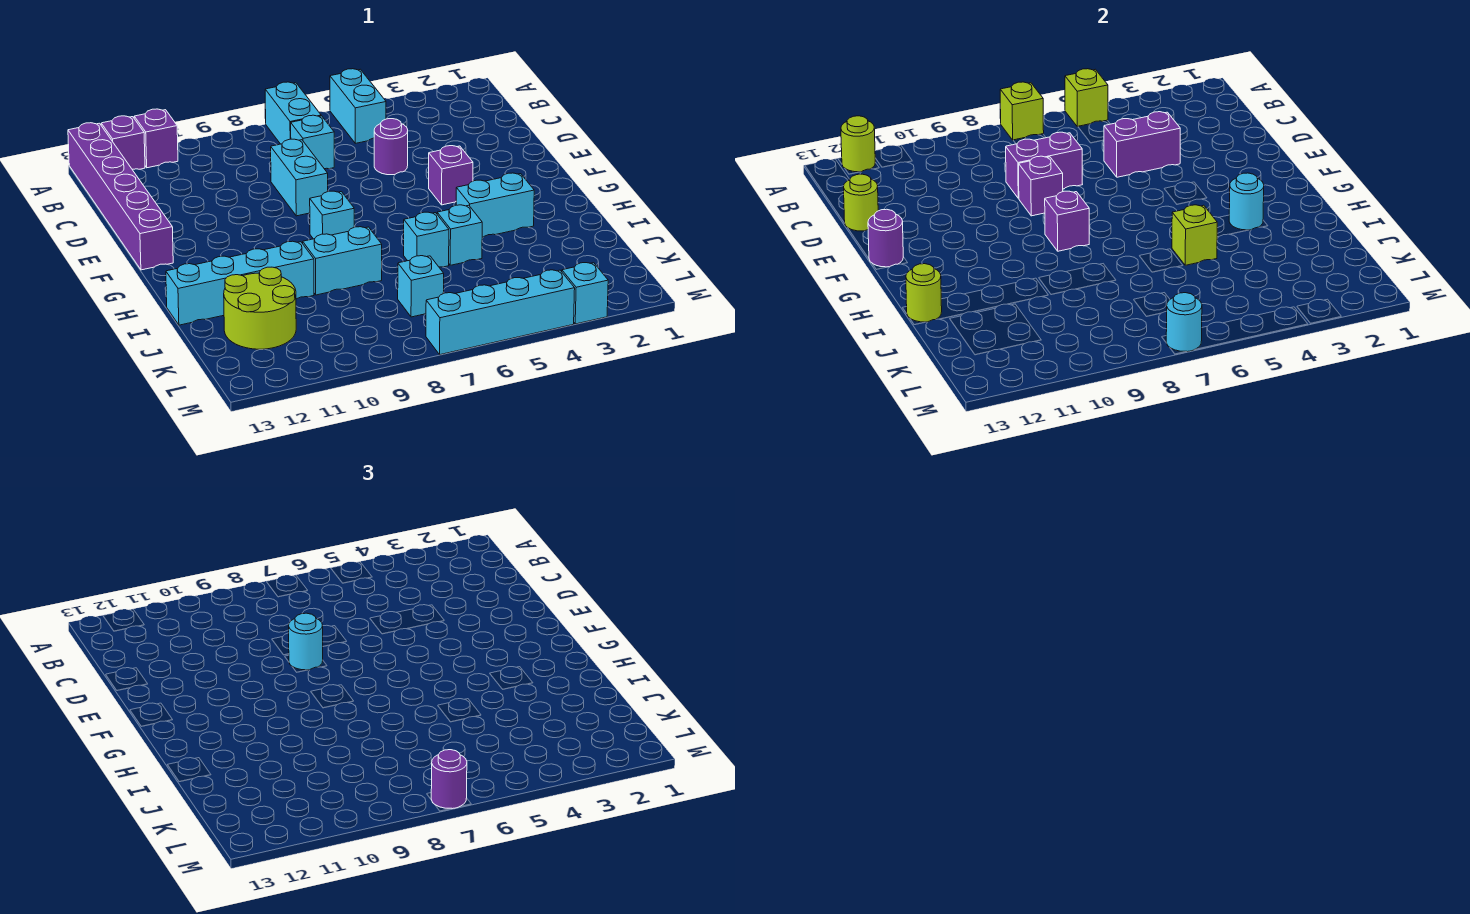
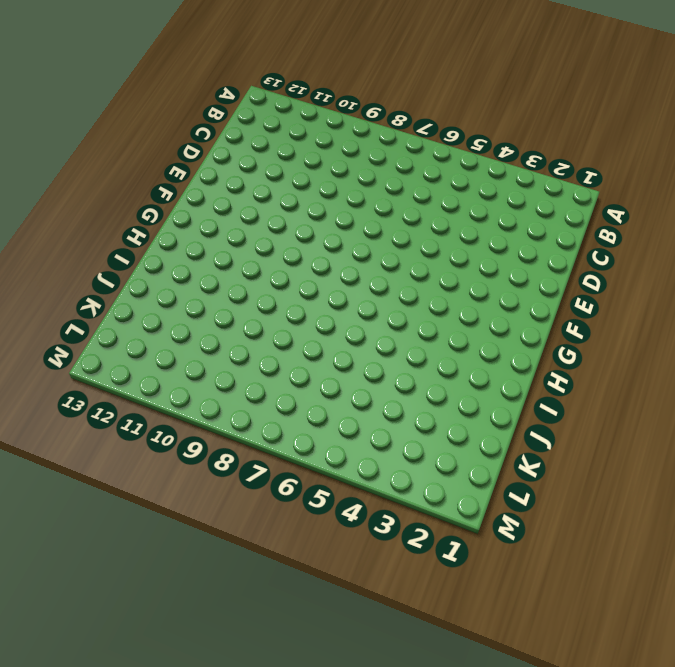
none -> cyan brick A5:B5 level 1
none -> cyan brick A7:B7 level 1
none -> purple brick A11 level 1
none -> purple brick A12 level 1

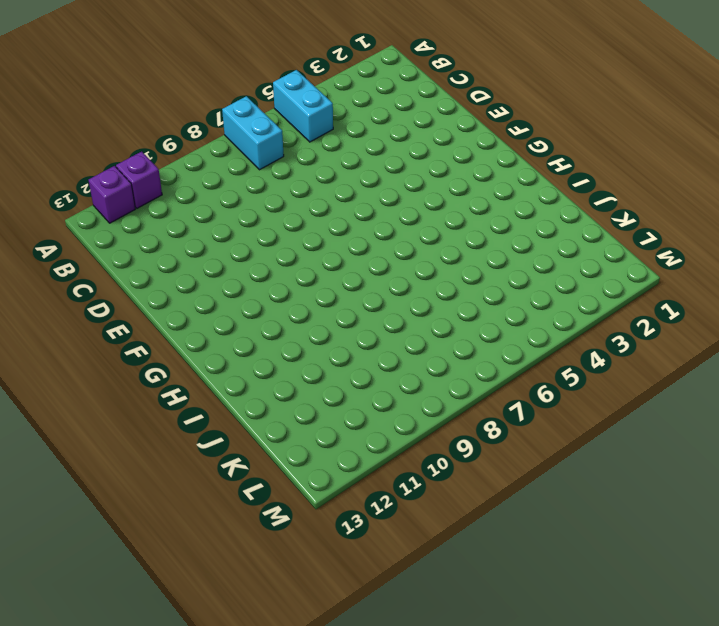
none -> purple brick A13:F13 level 1
none -> cyan brick C7 level 1
none -> purple round brick D5 level 1
none -> cyan brick D8:E8 level 1

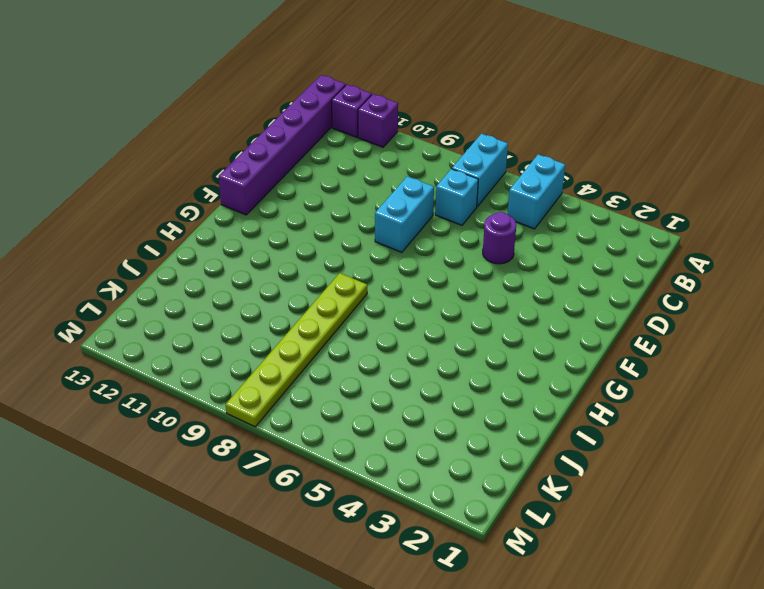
lime plate H8:M8 level 1 -> cyan brick I8:I9 level 1
none -> purple brick F4 level 1
none -> cyan brick G8 level 1
none -> cyan brick H3:H4 level 1
none -> cyan brick I5 level 1

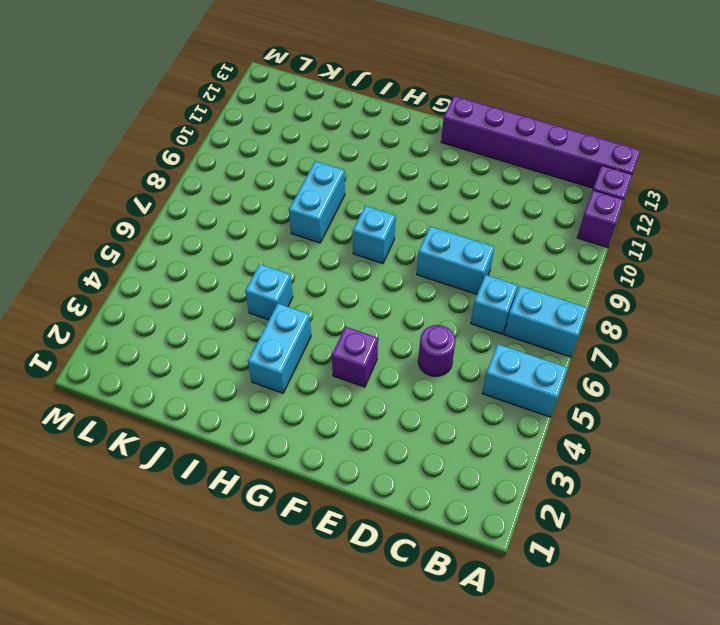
none -> cyan brick I6 level 1
none -> cyan brick I10:I13 level 1
none -> lime round brick J11:K12 level 1
none -> cyan brick K7 level 1

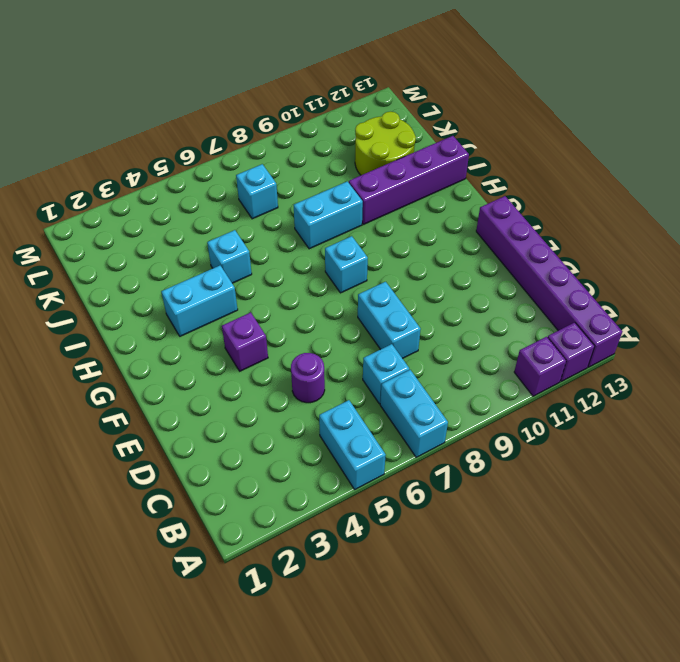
purple brick I10:I13 level 1 -> cyan brick I10:I13 level 1
none -> cyan brick I6 level 1
none -> cyan brick M3 level 1
none -> cyan brick M4:M7 level 1
none -> lime brick A5 level 2

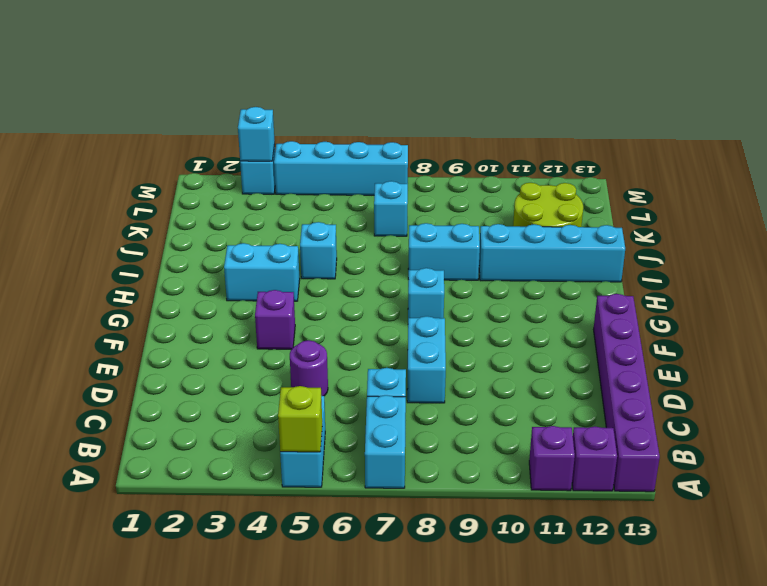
cyan brick M3 level 2 -> cyan brick I6 level 1
none -> lime brick A7 level 2
none -> lime round brick A12 level 2
none -> purple brick D4:D5 level 2
none -> purple brick D7:D8 level 2

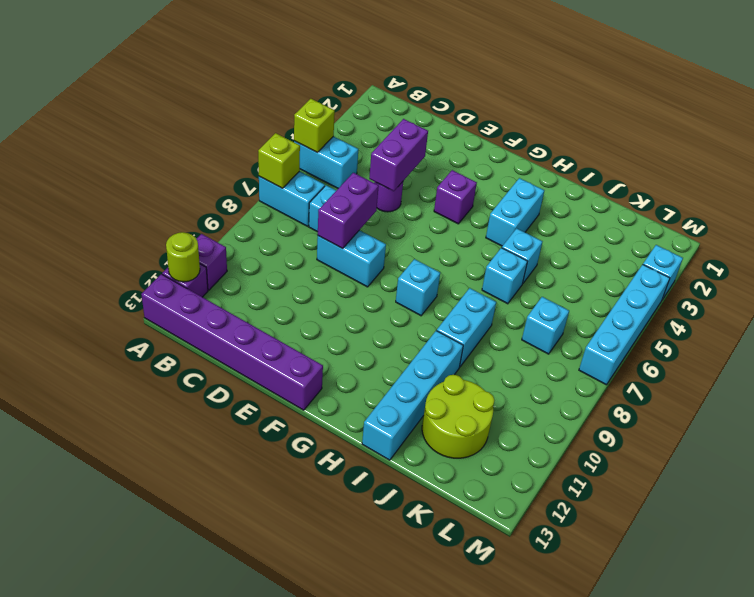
none -> lime round brick D13 level 2
none -> purple brick E8 level 2
none -> purple round brick F13 level 2
none -> purple brick G8 level 2

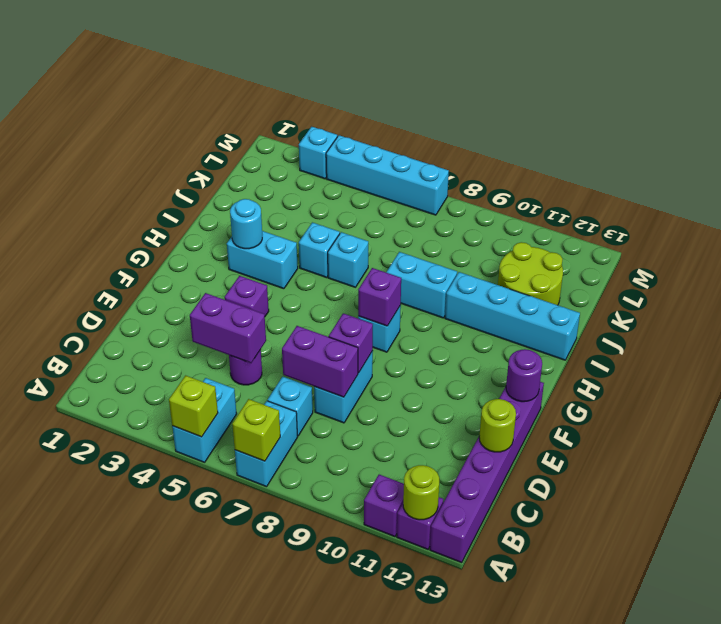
none -> cyan brick K7 level 1
none -> lime brick I5 level 2
none -> lime round brick I13 level 2
none -> cyan round brick M7 level 2

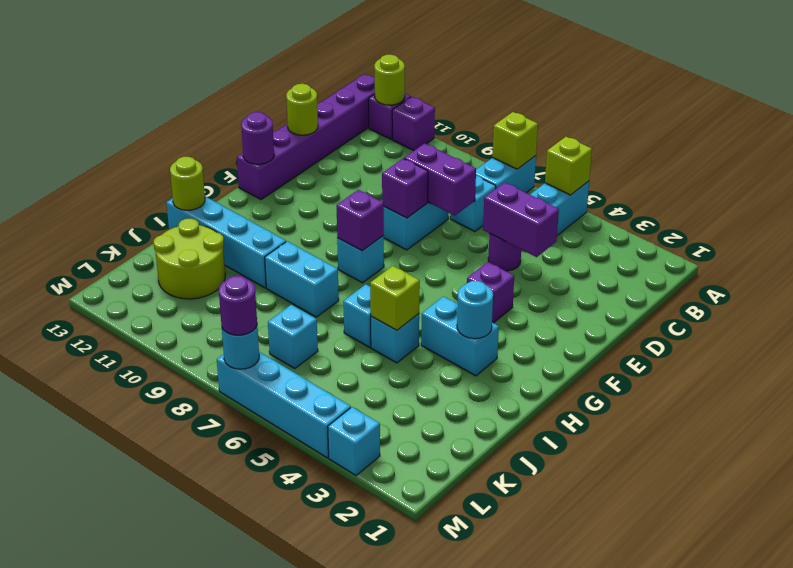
none -> cyan round brick E8 level 3

